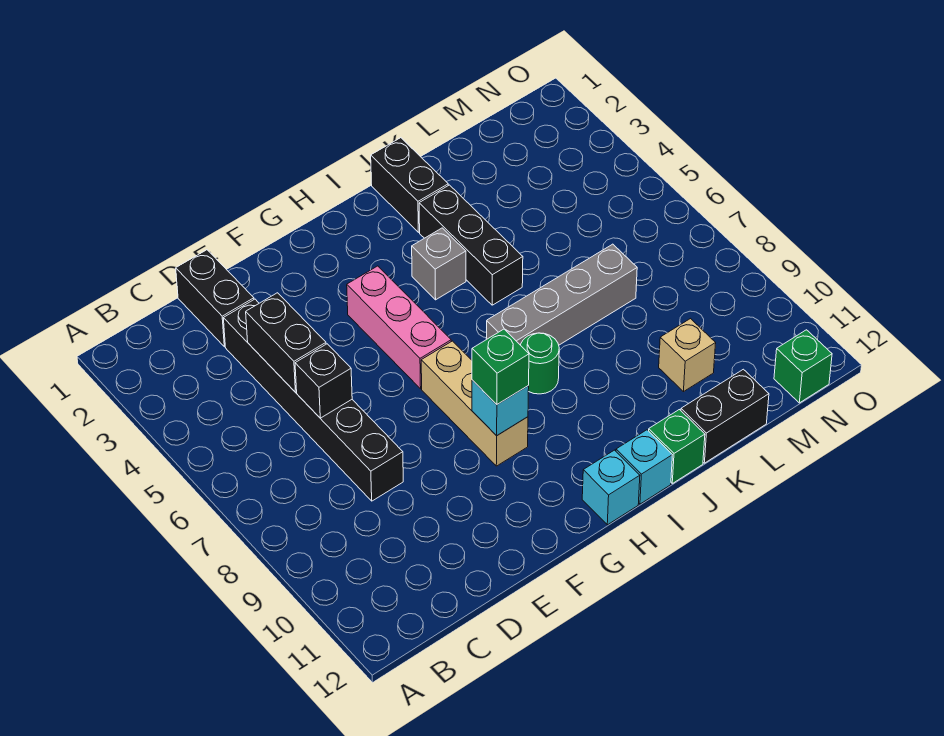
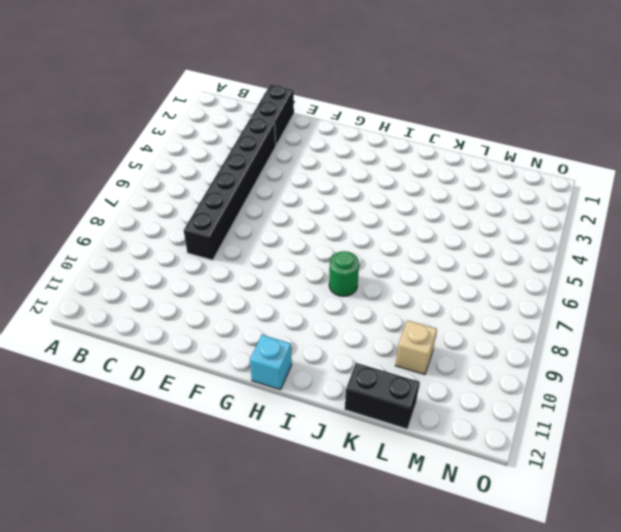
none -> pink brick G4:G6 level 1
none -> tan brick G7:G9 level 1
none -> grey brick I4 level 1

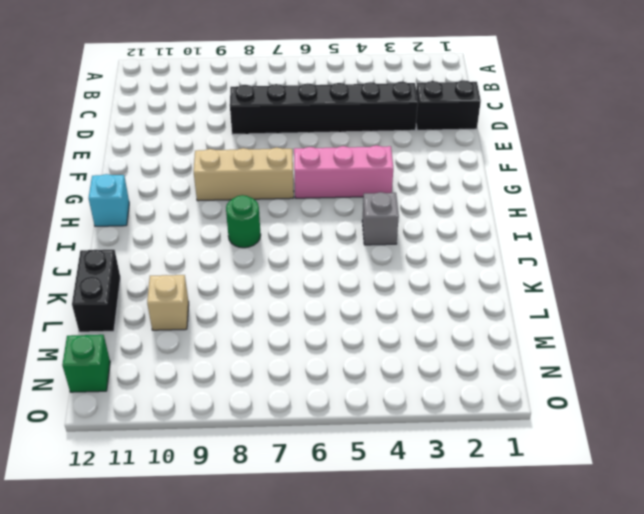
none -> grey brick I7:L7 level 1
none -> cyan brick I12 level 1
none -> black brick J1:J2 level 1

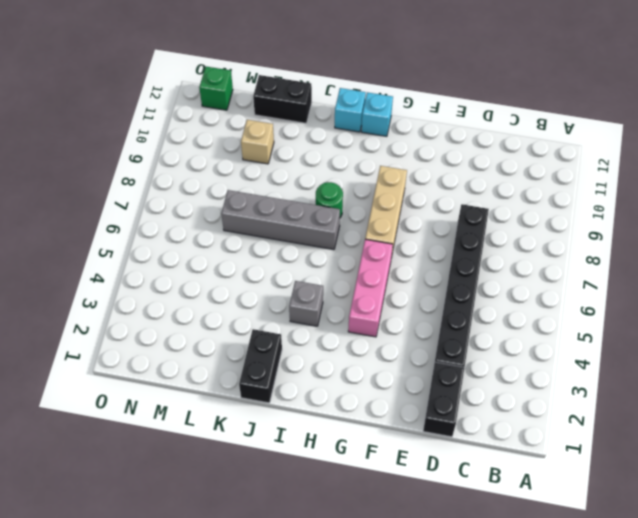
none -> black brick J3:J5 level 1
none -> green brick J12 level 1
none -> black brick D4:D5 level 2

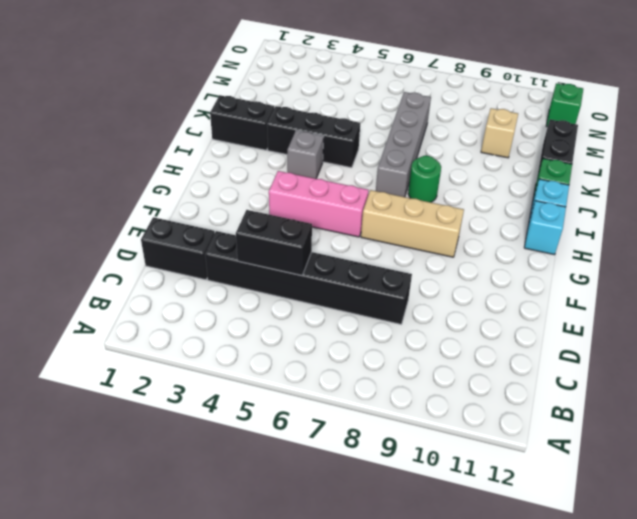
none -> black brick D6 level 2
none -> cyan brick G9 level 2
none -> green brick G9 level 3

